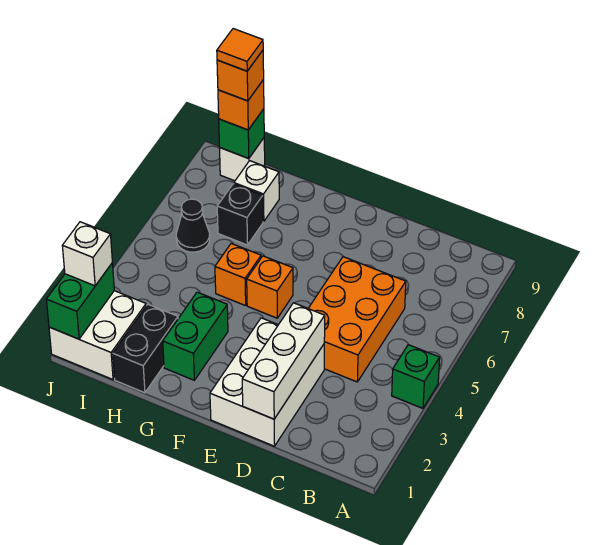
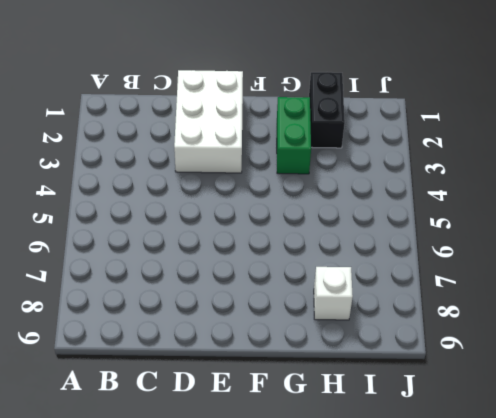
none -> green brick A4 level 1
none -> orange brick C4:D6 level 1
none -> orange brick F5 level 1

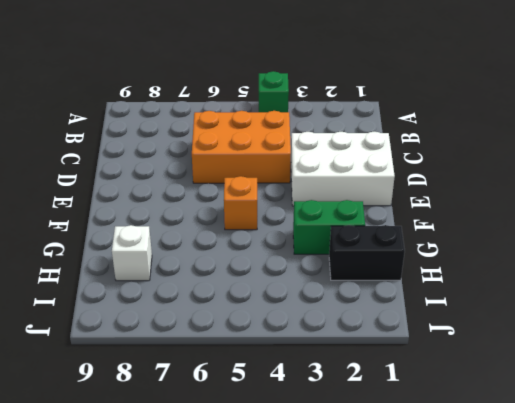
none -> orange brick G5 level 1
none -> black brick H7 level 1
none -> white brick I1:J2 level 1

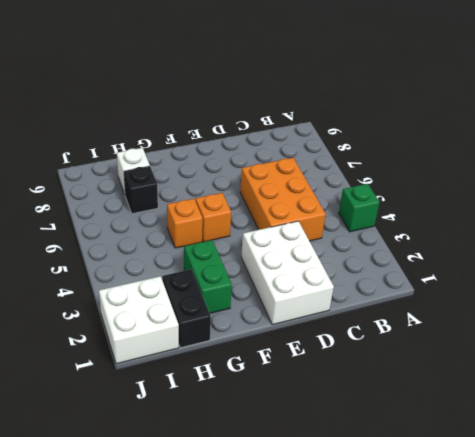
none -> black cone I6 level 1
none -> white brick I9 level 1
none -> white brick D1:D3 level 2

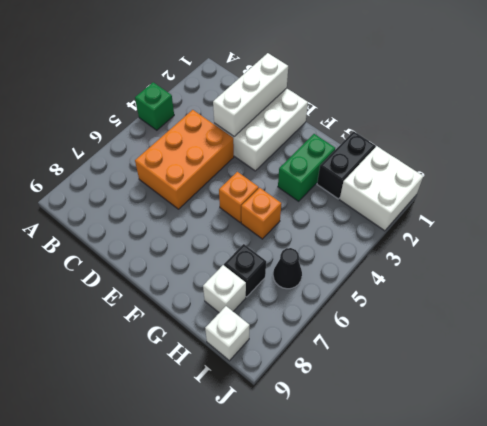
none -> green brick I9 level 2
none -> green brick J1:J2 level 2
none -> orange brick I9 level 3

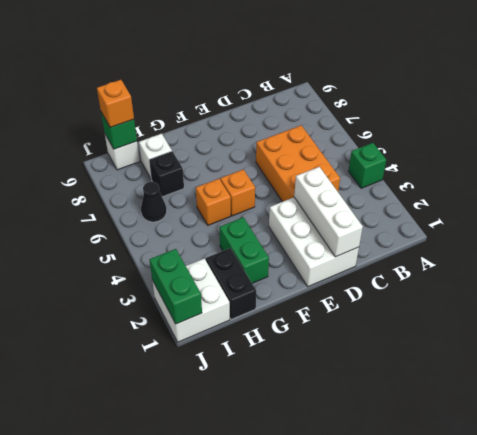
none -> white brick J2 level 3
none -> orange brick I9 level 4
none -> orange tile I9 level 5

